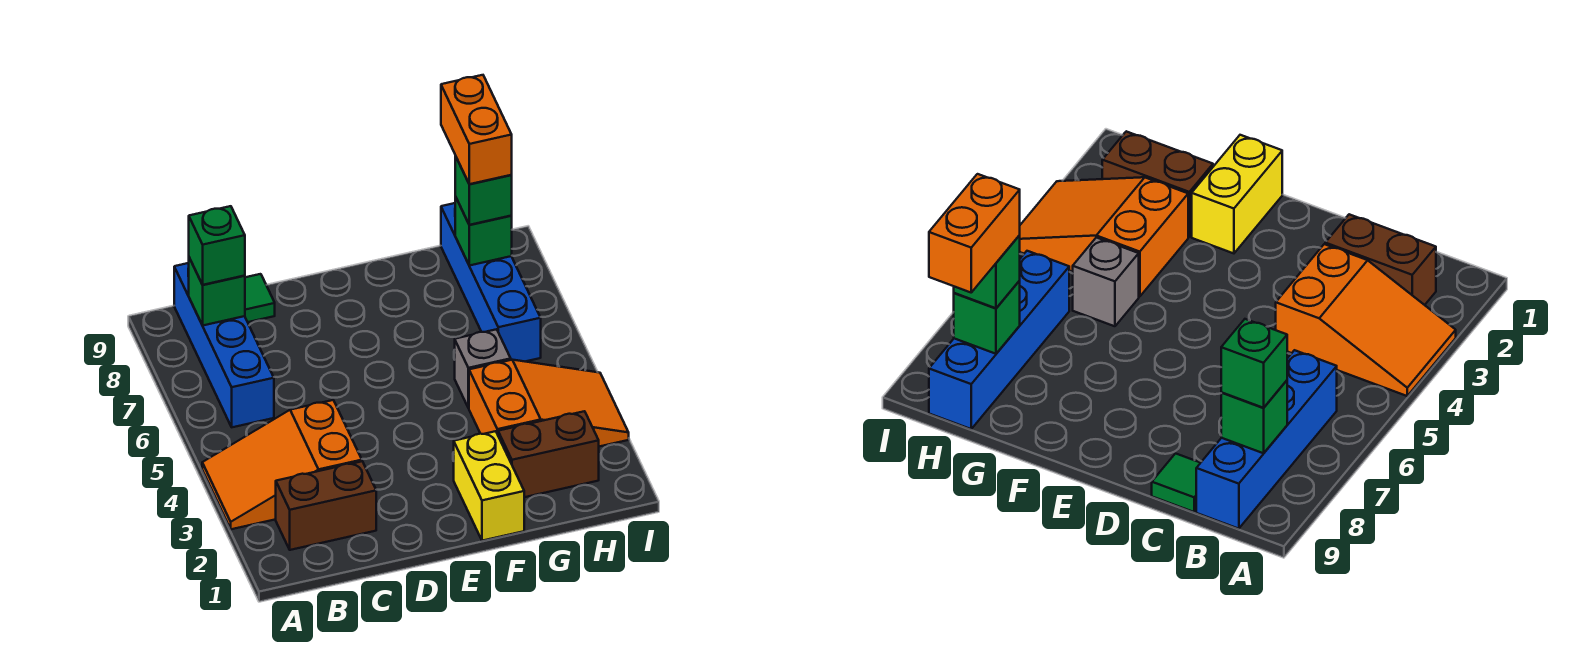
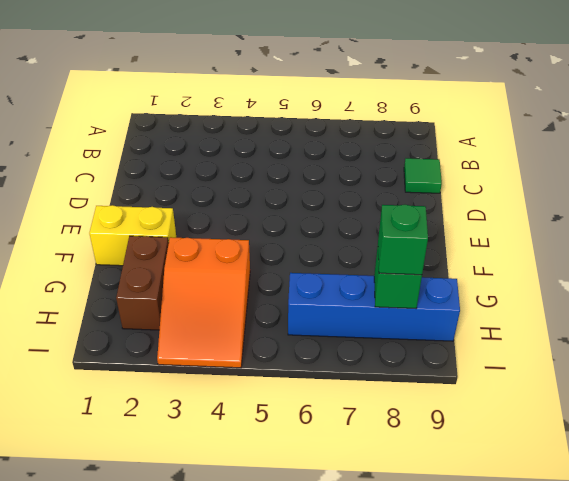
none -> orange slope A3:C4 level 1 top C
none -> brown brick B2:C2 level 1
none -> blue brick B6:B9 level 1

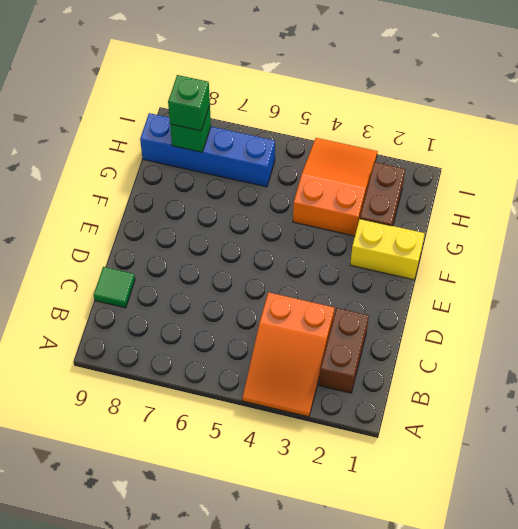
none -> blue brick B6:B9 level 1
none -> grey brick G5 level 1
none -> green brick B8 level 2

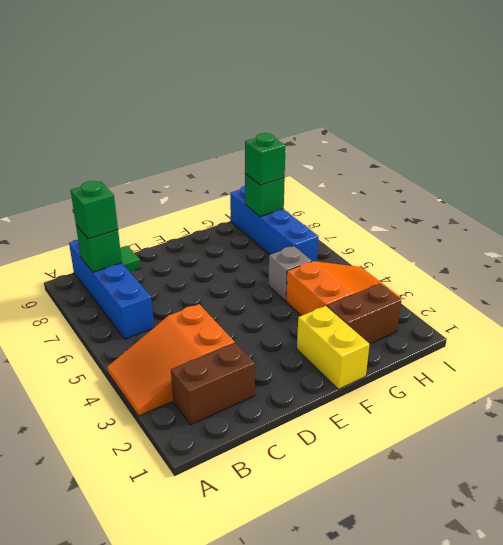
none -> orange brick H8:H9 level 4

